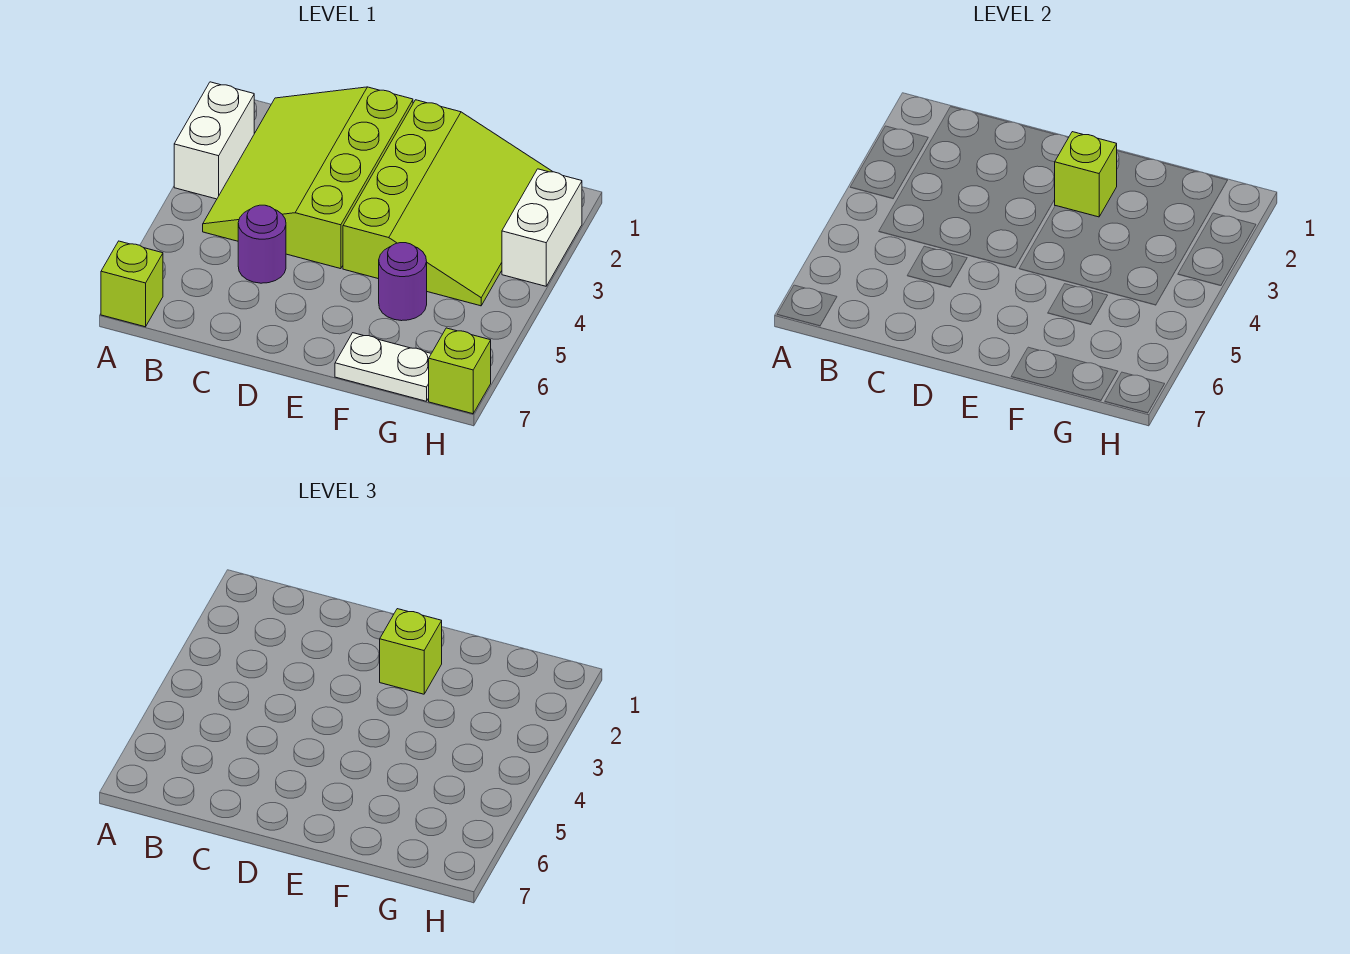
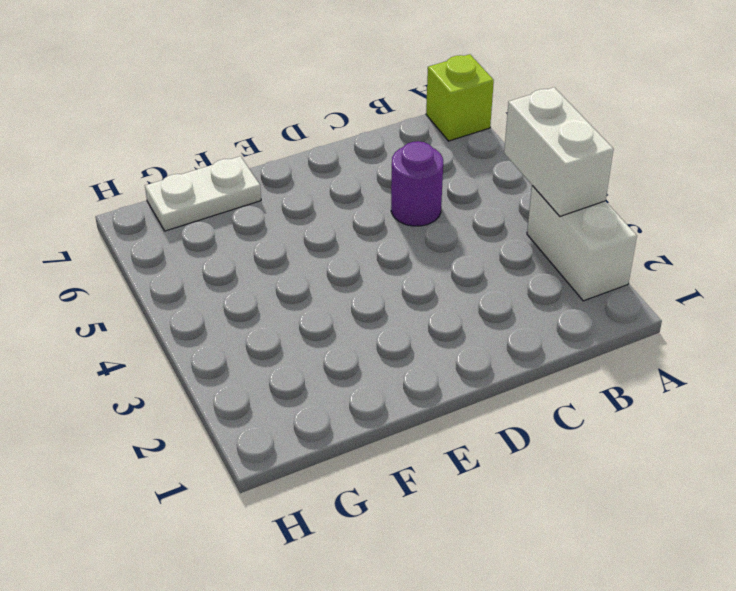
white brick A3:A4 level 2 -> white brick H2:H3 level 1
none -> lime slope B1:D4 level 1 top D
none -> lime slope E1:G4 level 1 top E

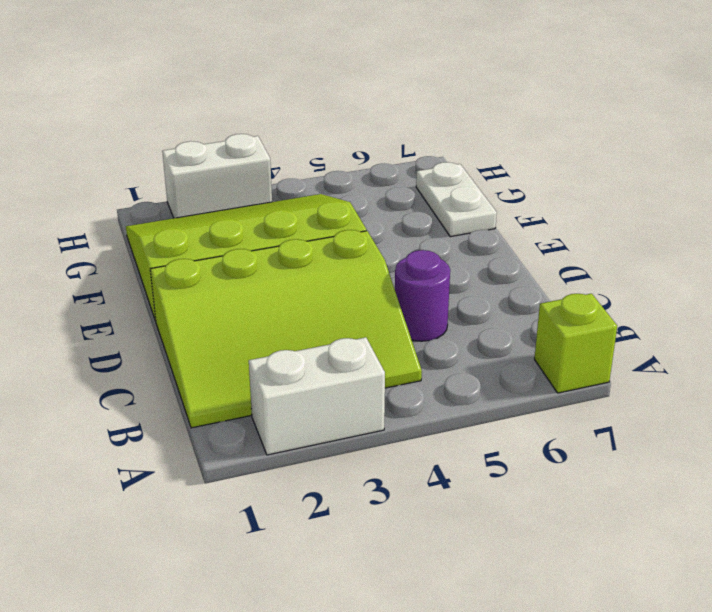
none -> purple round brick F5 level 1
none -> lime brick H7 level 1

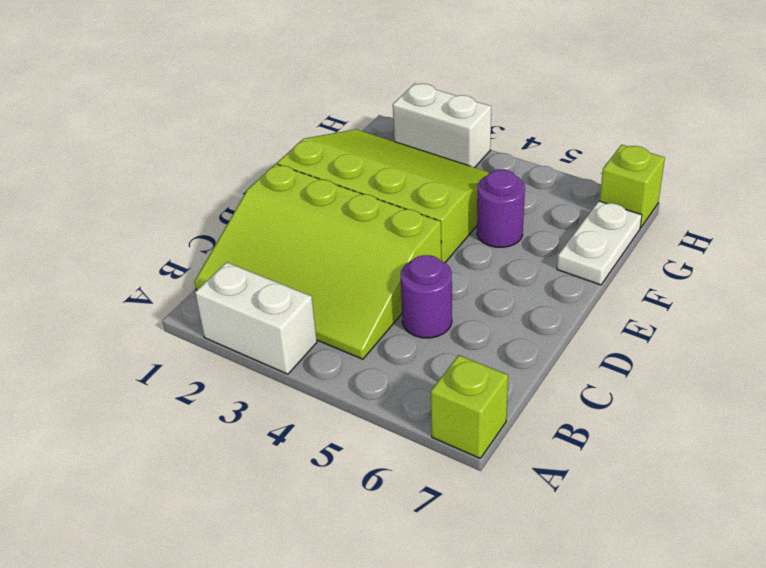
none -> lime brick E2 level 2
none -> lime brick E2 level 3

